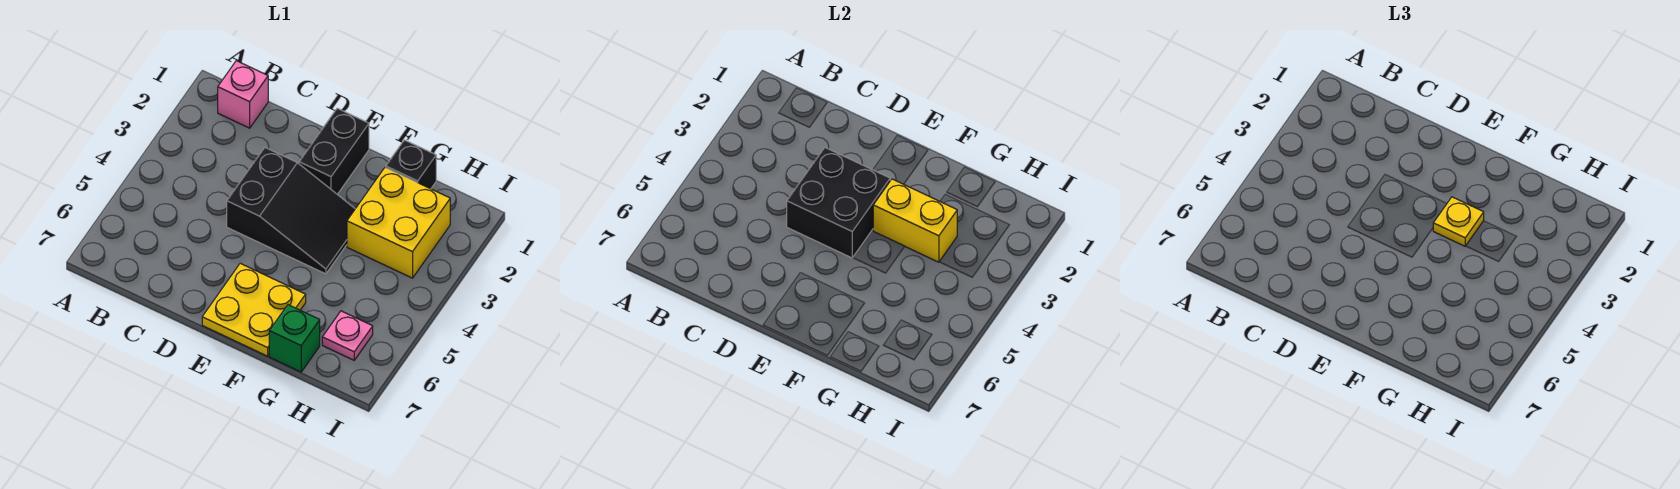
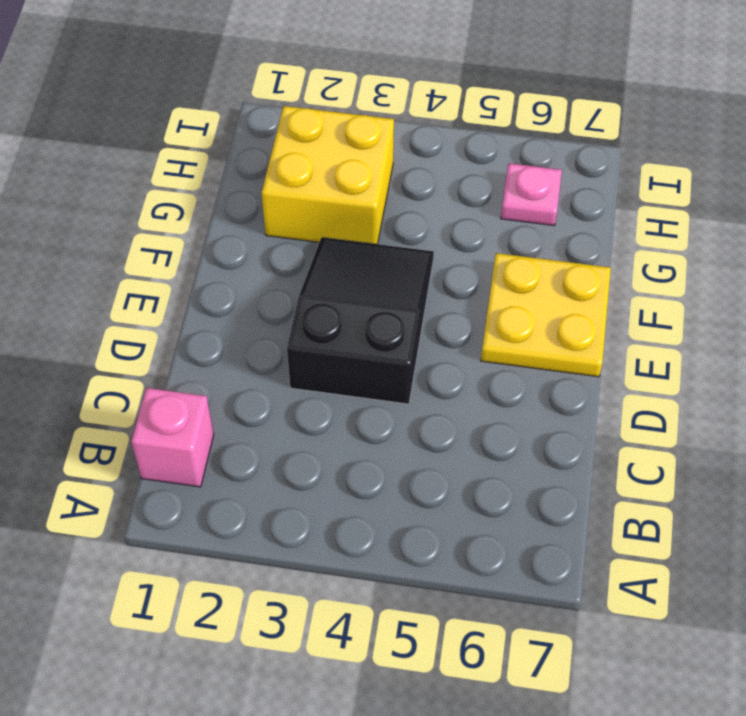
none -> black brick E1:E2 level 1
none -> black brick G1 level 1

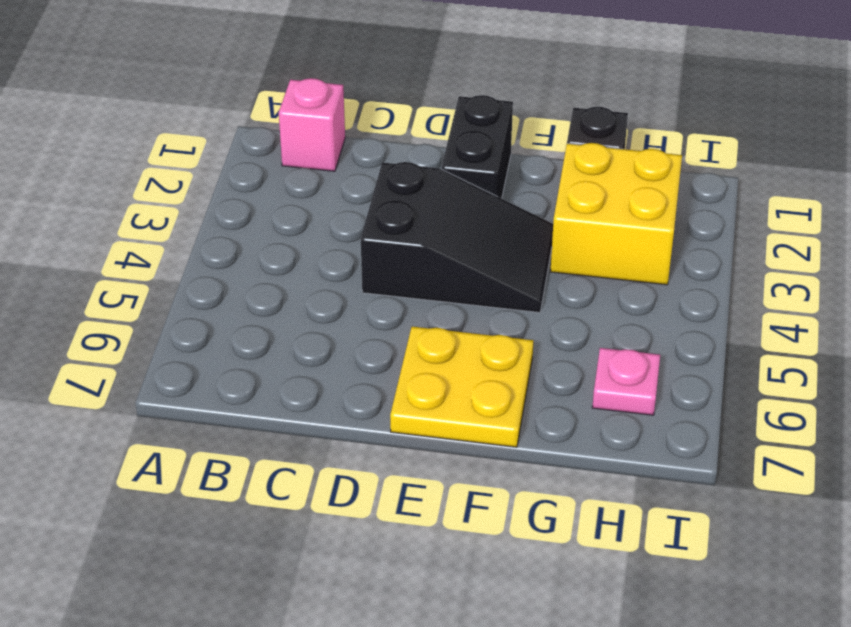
none -> green brick G7 level 1
none -> black brick D3:E4 level 2

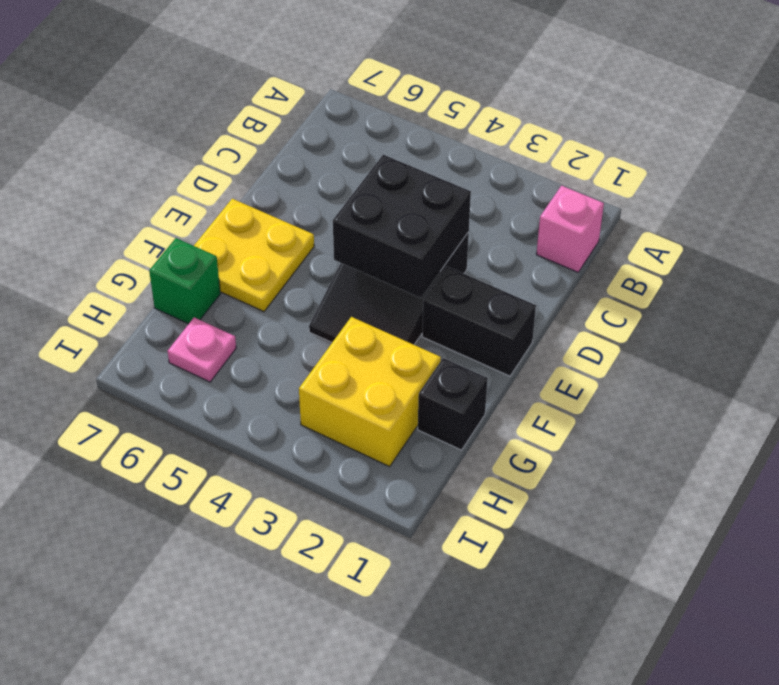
none -> yellow brick F3:G3 level 2
none -> yellow plate F3 level 3

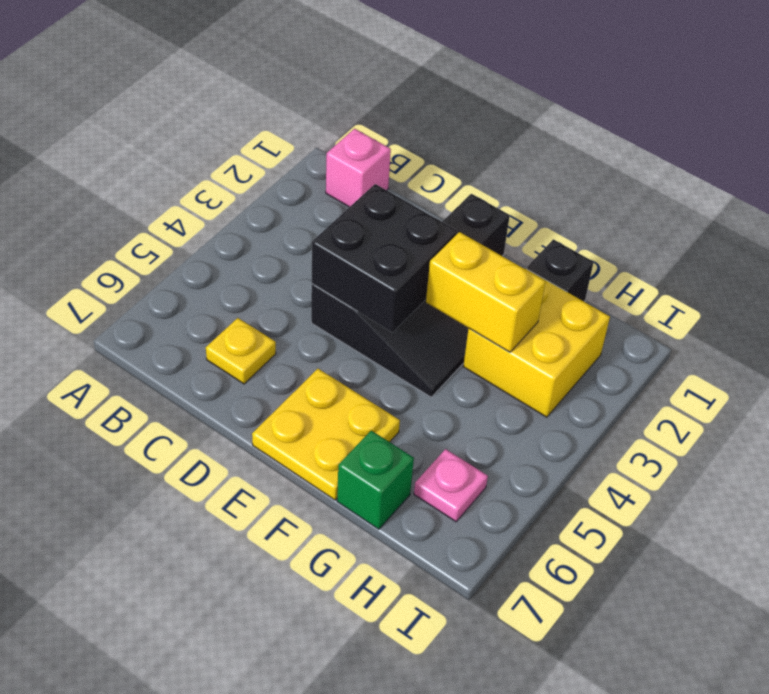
yellow plate C6 level 1 -> yellow plate F3 level 3

